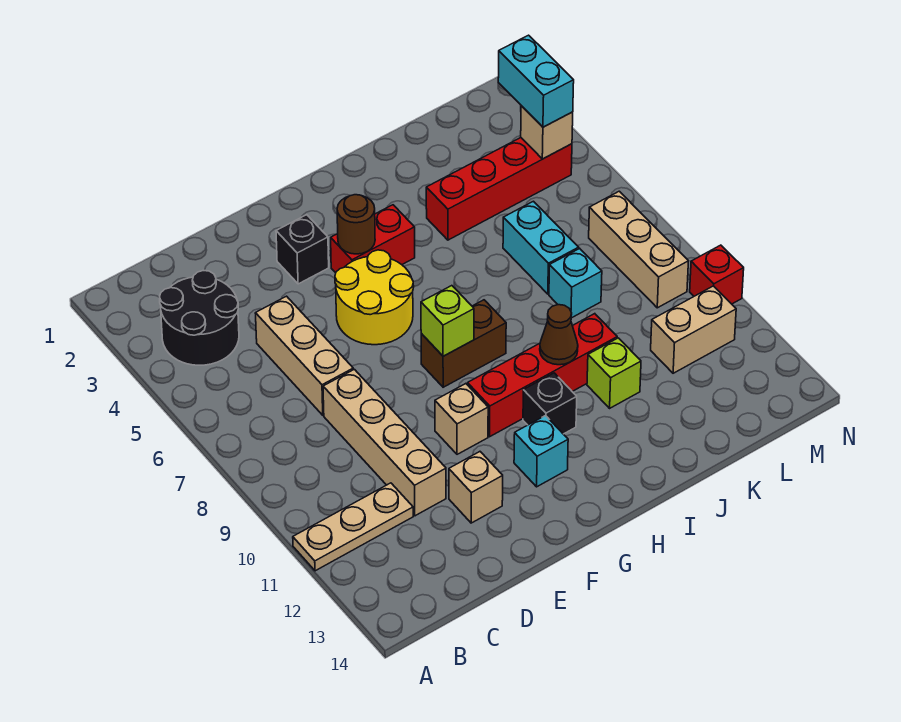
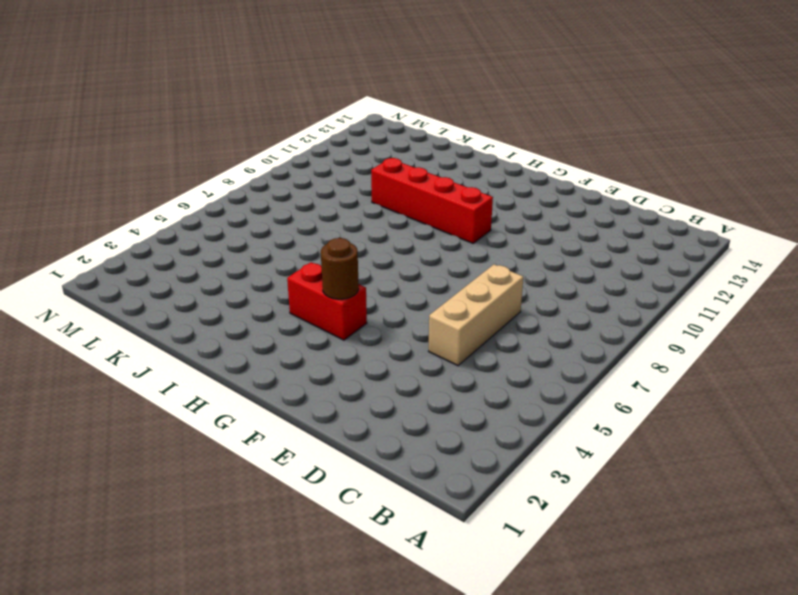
none -> tan plate A11:C11 level 1
none -> black round brick B3:C4 level 1
none -> tan brick D8:D11 level 1

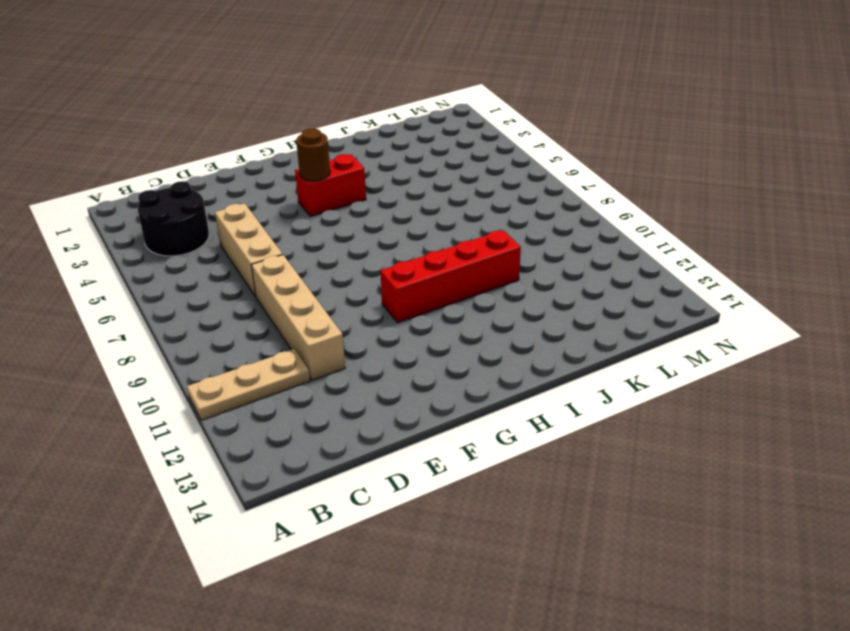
none -> tan brick E12 level 1
none -> black brick F3 level 1
none -> yellow round brick F5:G6 level 1

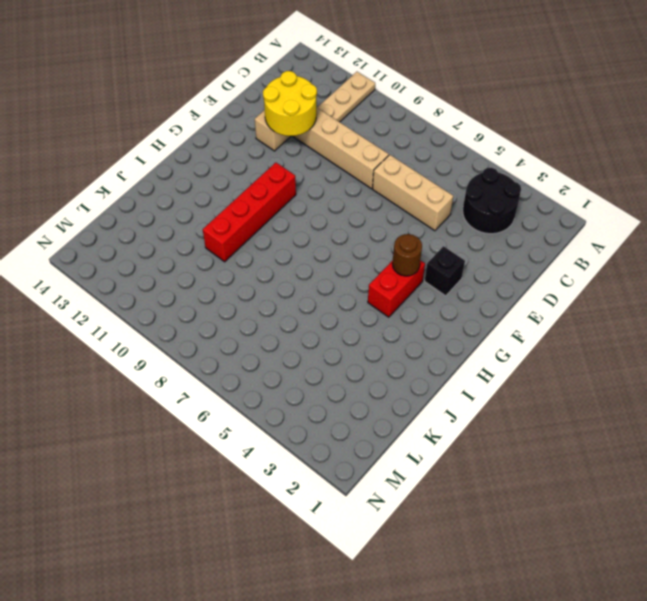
yellow round brick D11:E12 level 2 -> yellow round brick F5:G6 level 1
none -> tan brick F10 level 1
none -> brown brick G8:H8 level 1
none -> cyan brick G12 level 1

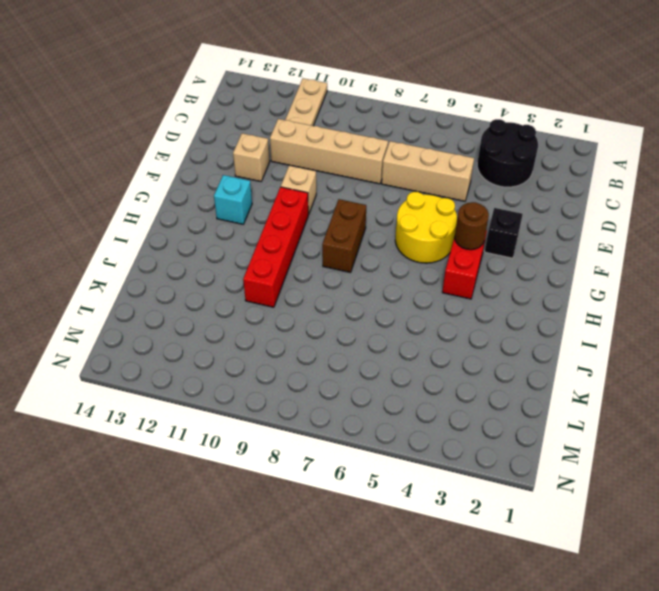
none -> black brick H11 level 1
none -> red brick J4:M4 level 1
none -> lime brick J11 level 1

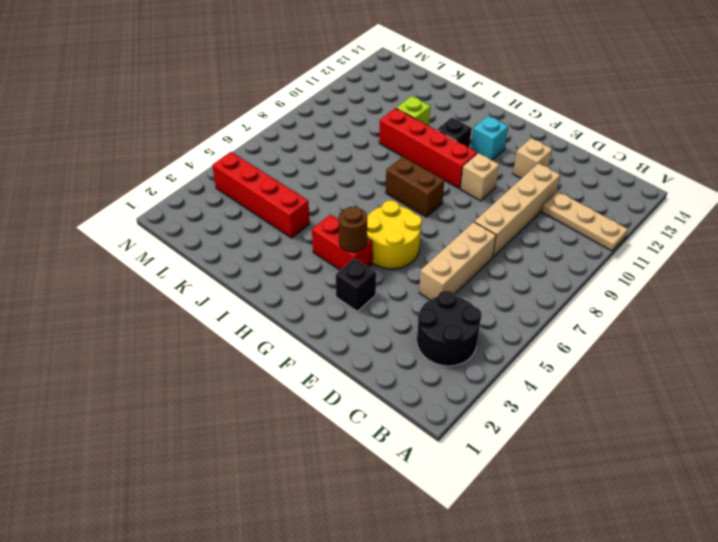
none -> cyan brick K6:K7 level 1
none -> cyan brick K8 level 1
none -> tan brick L11:M11 level 1

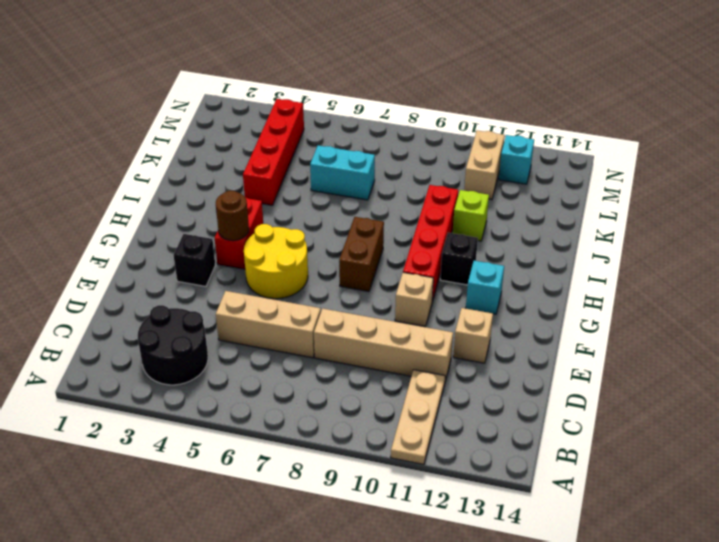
cyan brick M12 level 1 -> cyan brick K8 level 1
none -> tan brick M7:M9 level 1
none -> red brick N10 level 1
none -> lime brick G8 level 2

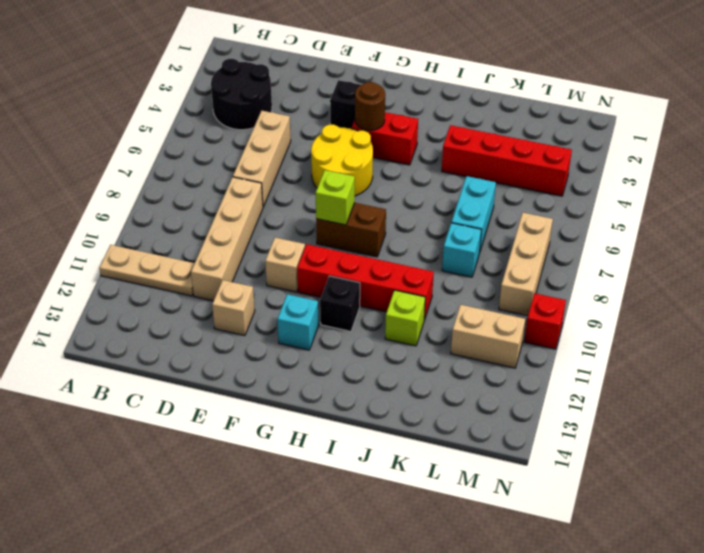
none -> brown cone I10 level 2
none -> tan brick M4 level 2
none -> cyan brick M3:M4 level 3

